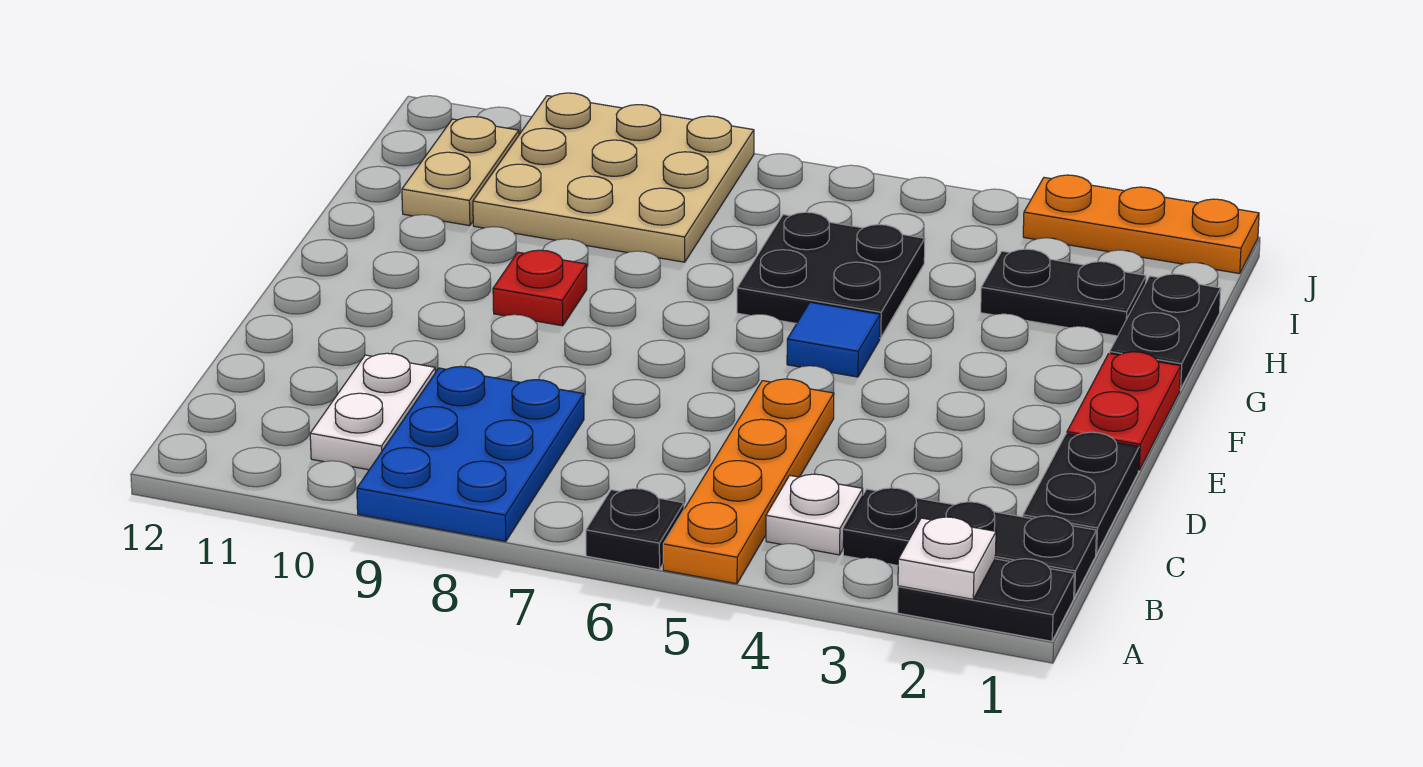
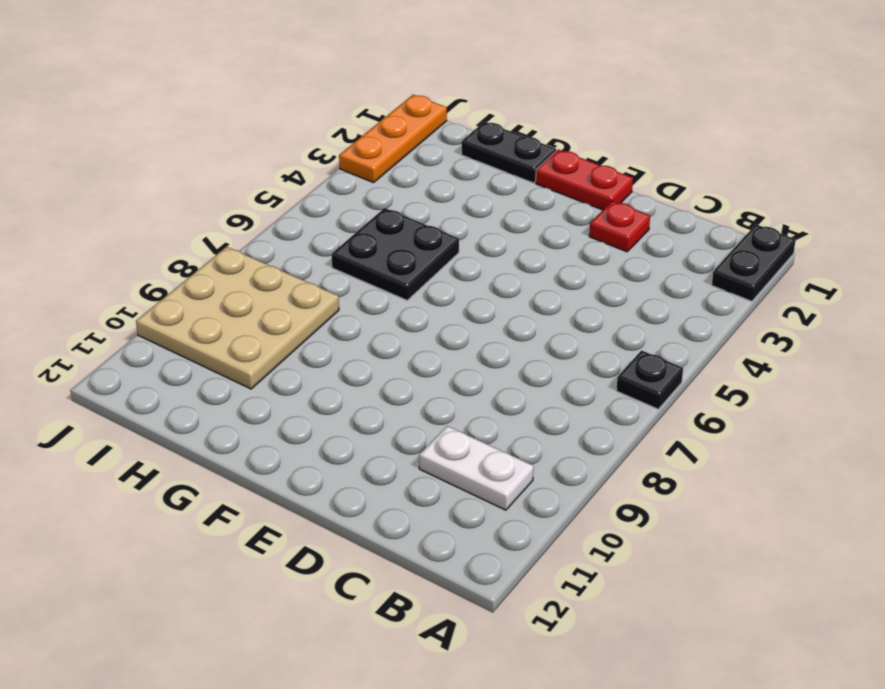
red plate D2 level 1 -> red plate F9 level 1
none -> orange plate A5:D5 level 1
none -> blue plate A8:C9 level 1
none -> black plate B1:B3 level 1

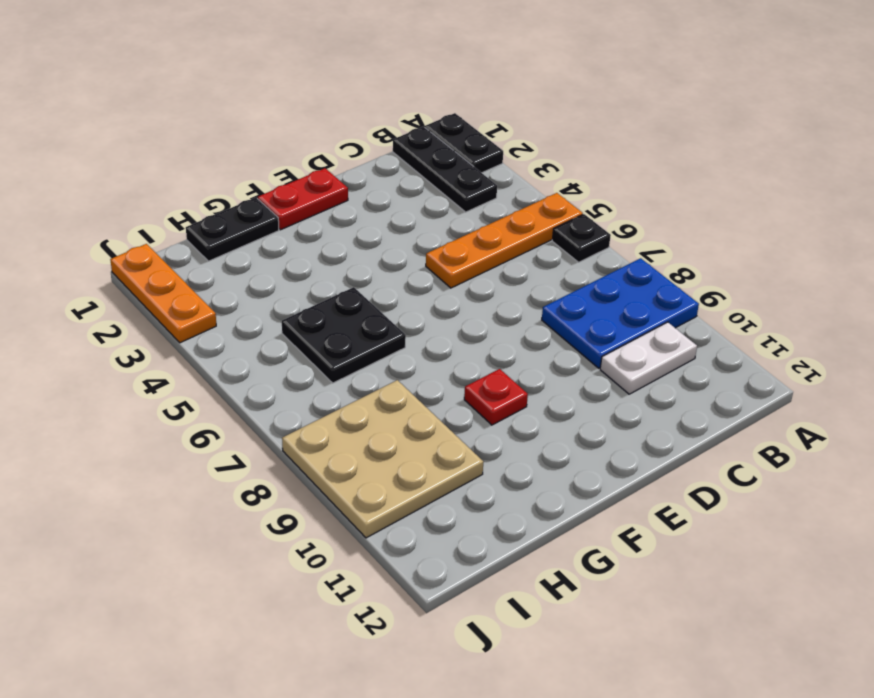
none -> white plate B4 level 1
none -> black plate C1:D1 level 1
none -> blue tile F5 level 1

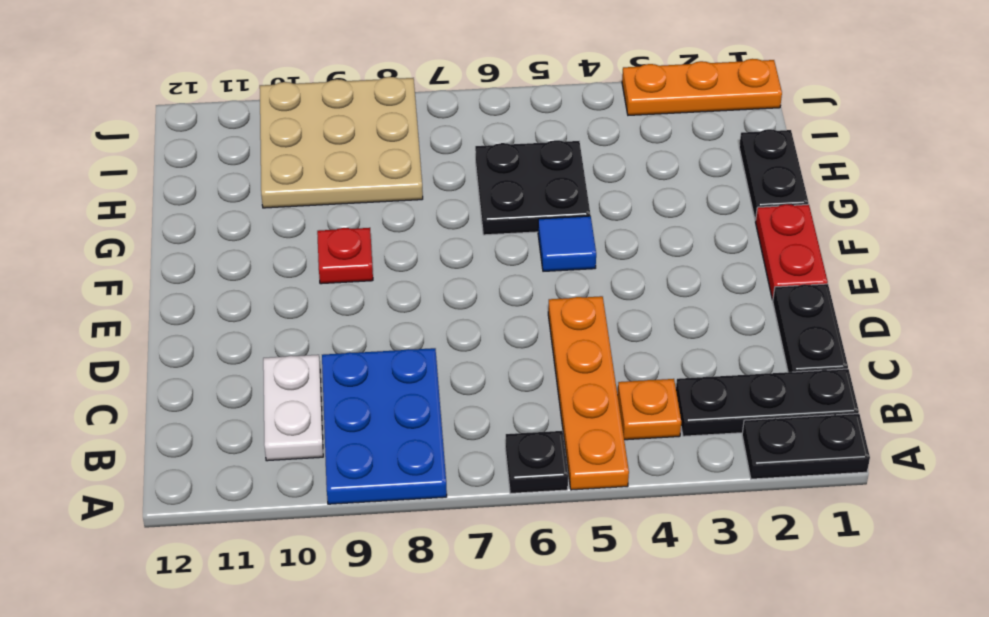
orange plate B4 level 1 -> white plate B4 level 1
none -> black plate H2:H3 level 1
none -> tan plate H11:I11 level 1
none -> white plate A2 level 2

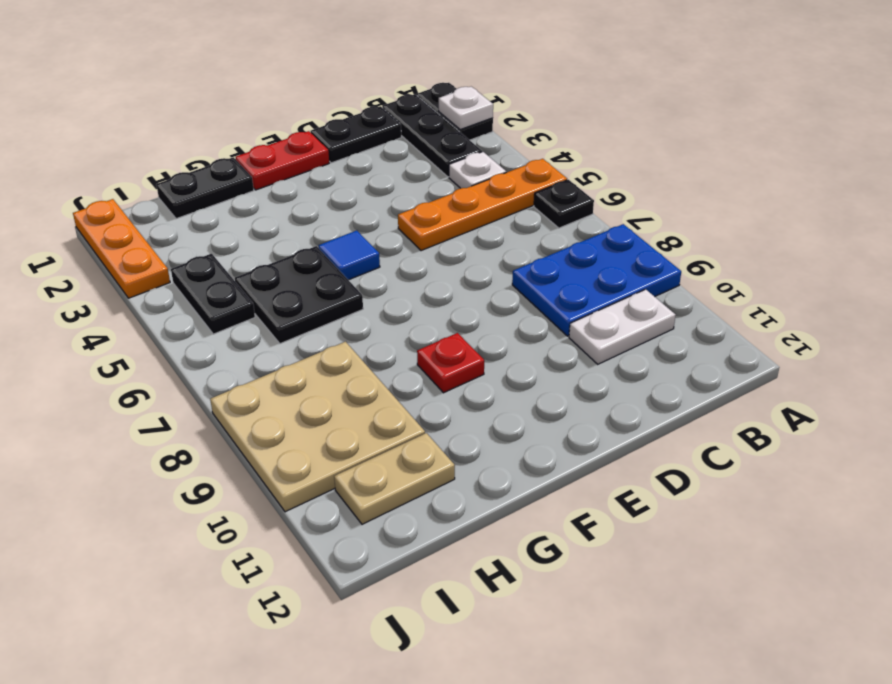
black plate I4:I5 level 1 -> black plate H2:H3 level 1

